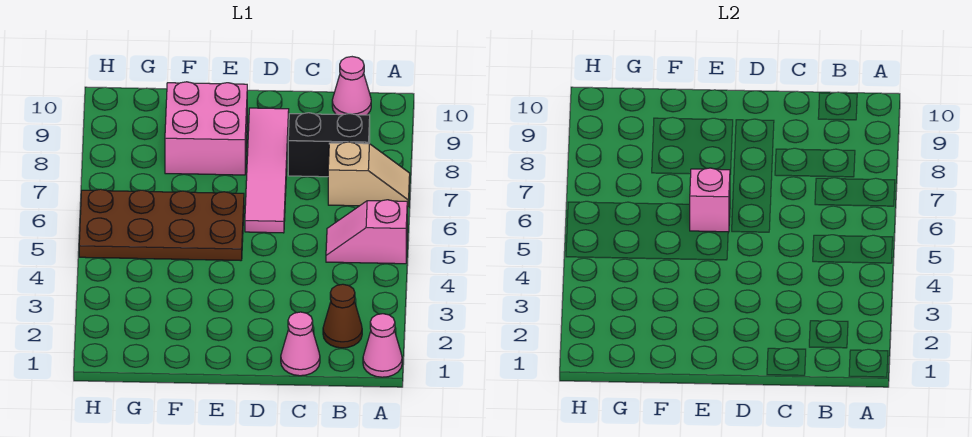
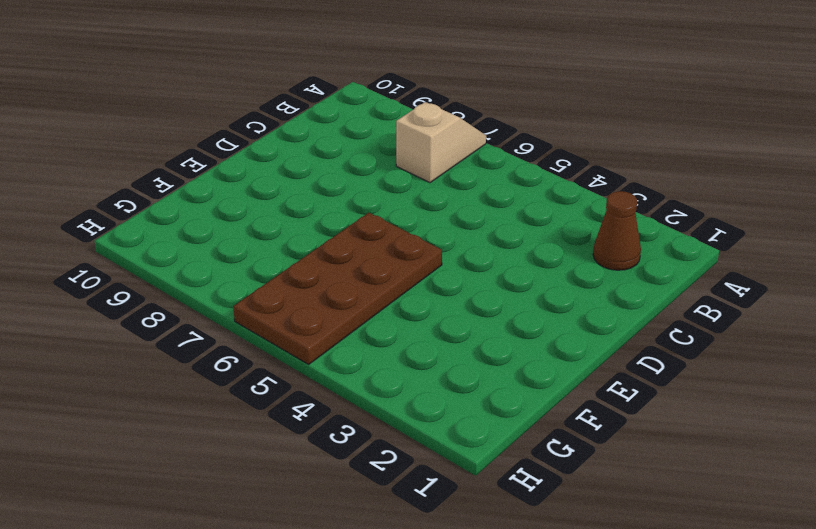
none -> pink cone A1 level 1
none -> pink slope A5:B5 level 1 top A

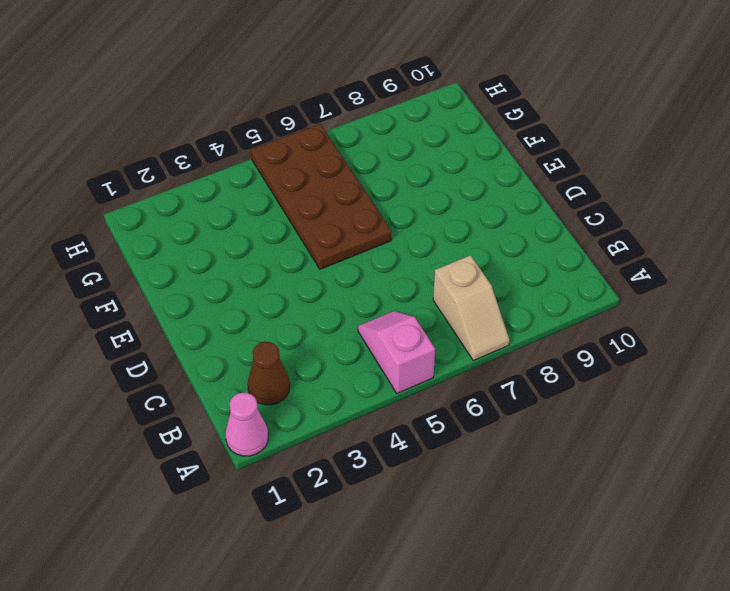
none -> black brick B8:C8 level 1
none -> pink cone B10 level 1

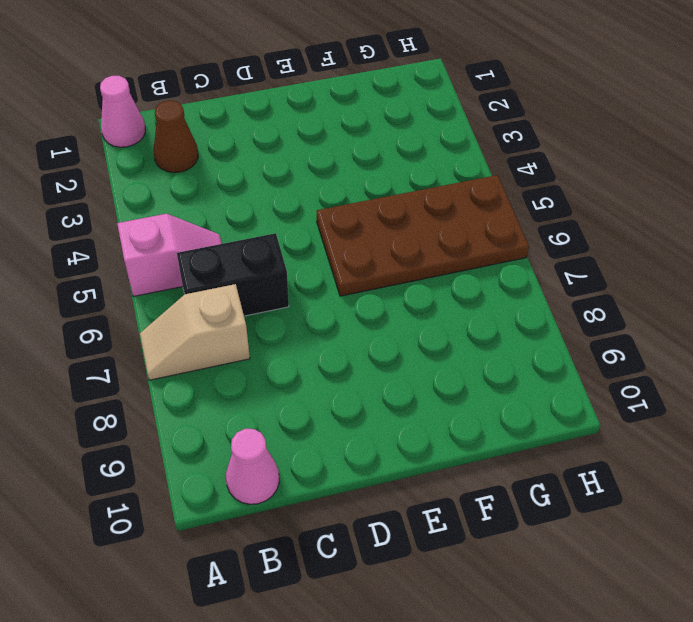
black brick B6:C6 level 1 -> black brick B8:C8 level 1
none -> pink cone C1 level 1
none -> pink tile D6:D9 level 1

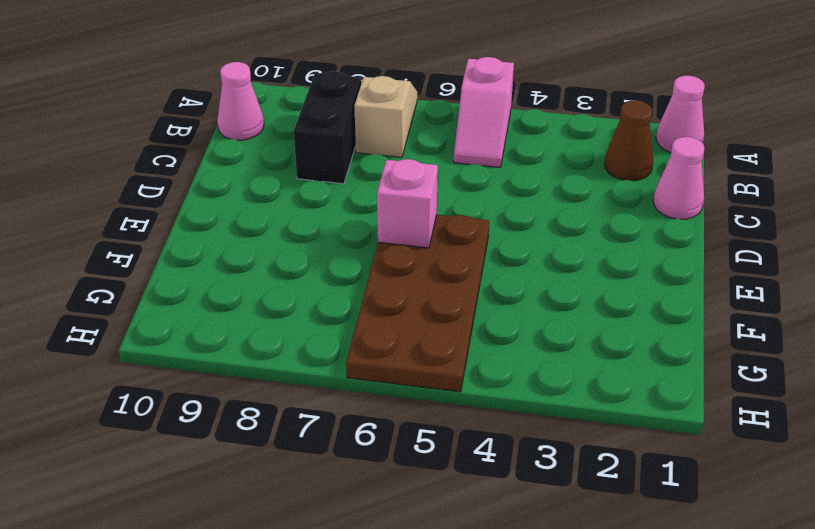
none -> pink tile D6:D9 level 1
none -> pink brick E8:F9 level 1

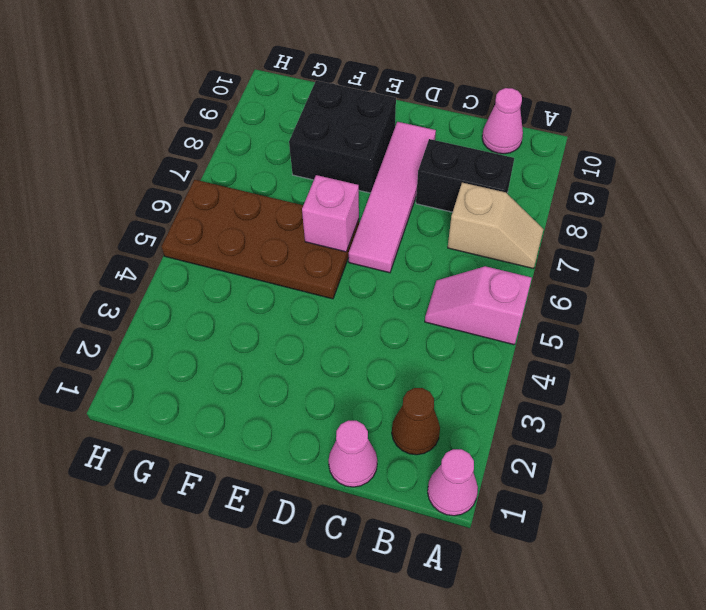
black brick E8:F9 level 1 -> pink brick E8:F9 level 1

